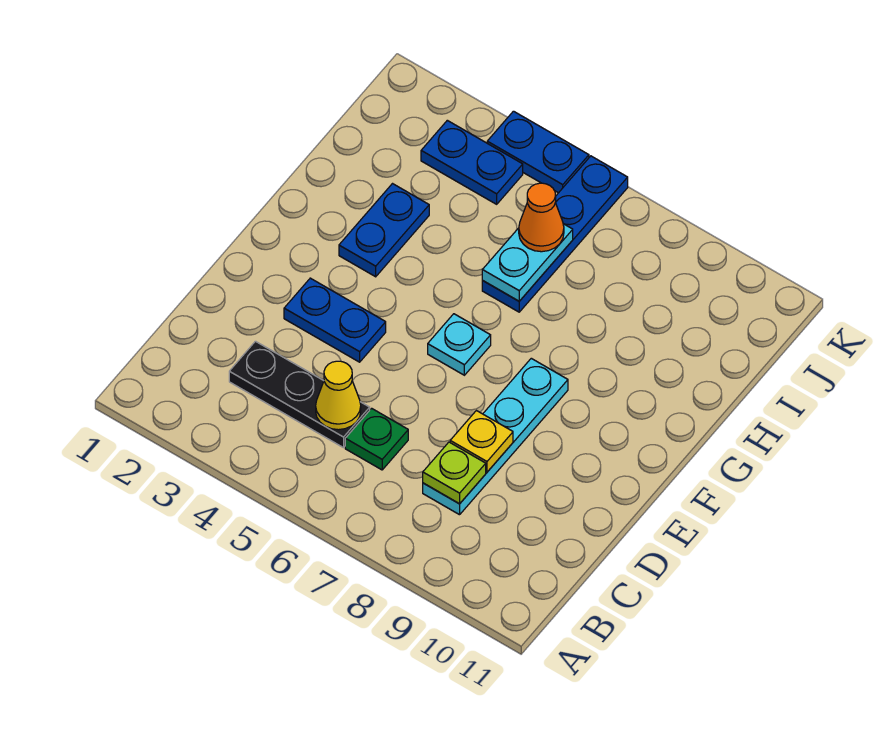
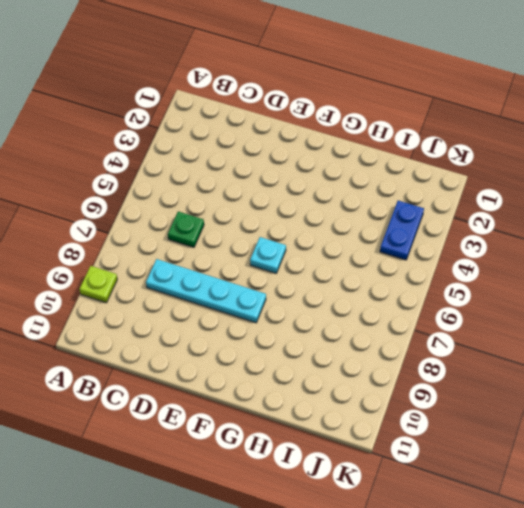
lime plate A9 level 1 -> lime plate C8 level 2
none -> black plate C3:C5 level 1
none -> blue plate E3:E4 level 1
none -> blue plate G3:H3 level 1

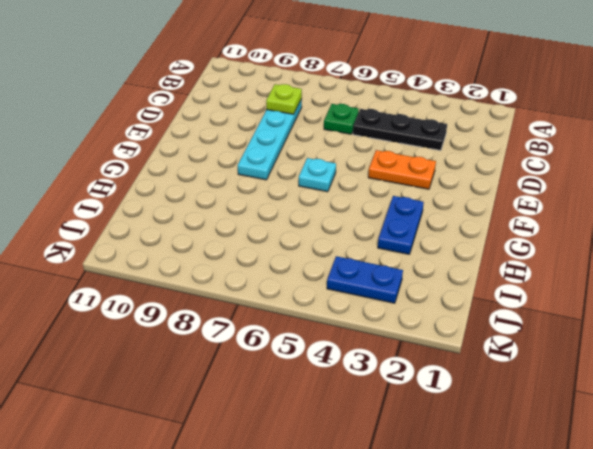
orange plate E3:E4 level 1 -> blue plate E3:E4 level 1
none -> blue plate H6:K6 level 1
none -> blue plate K4:K5 level 1
none -> yellow cone C5 level 2

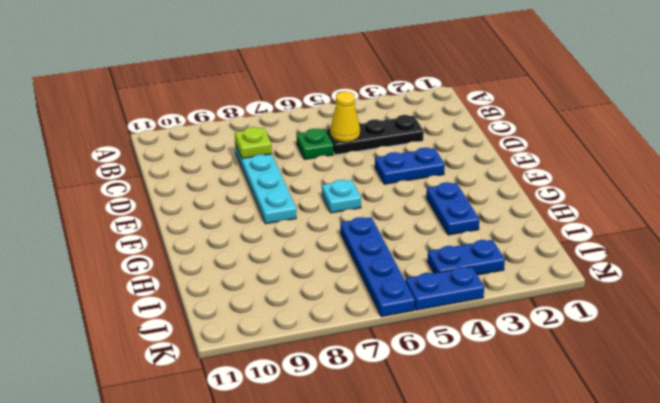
none -> yellow plate D8 level 2
none -> cyan plate H6:I6 level 2
none -> orange cone I6 level 3

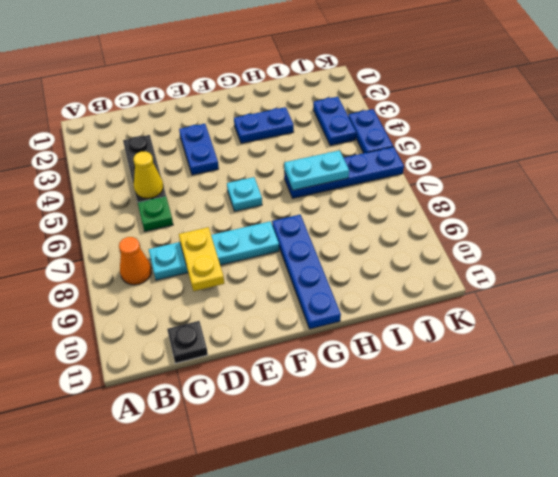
orange cone B8 level 1 -> orange cone I6 level 3
black plate C11 level 1 -> none
yellow plate D8:D9 level 2 -> yellow plate D8 level 2
blue plate G8:G11 level 1 -> none
none -> lime plate C8 level 2

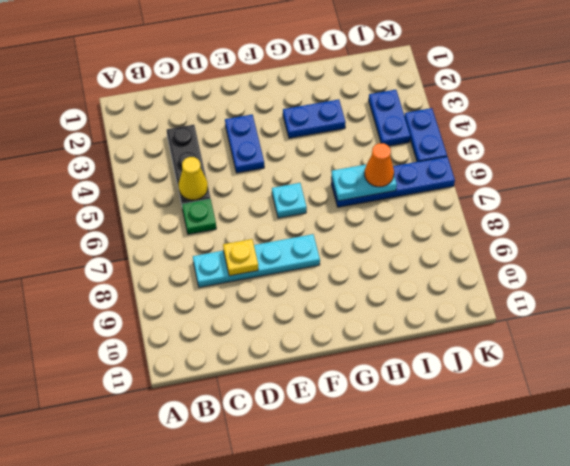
none -> lime plate C8 level 2

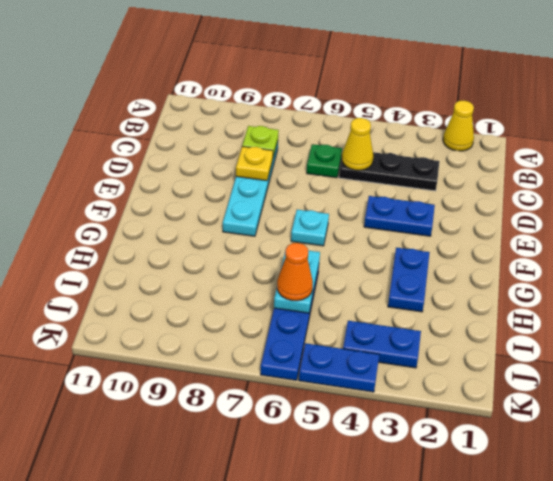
yellow cone A2 level 1 -> none

